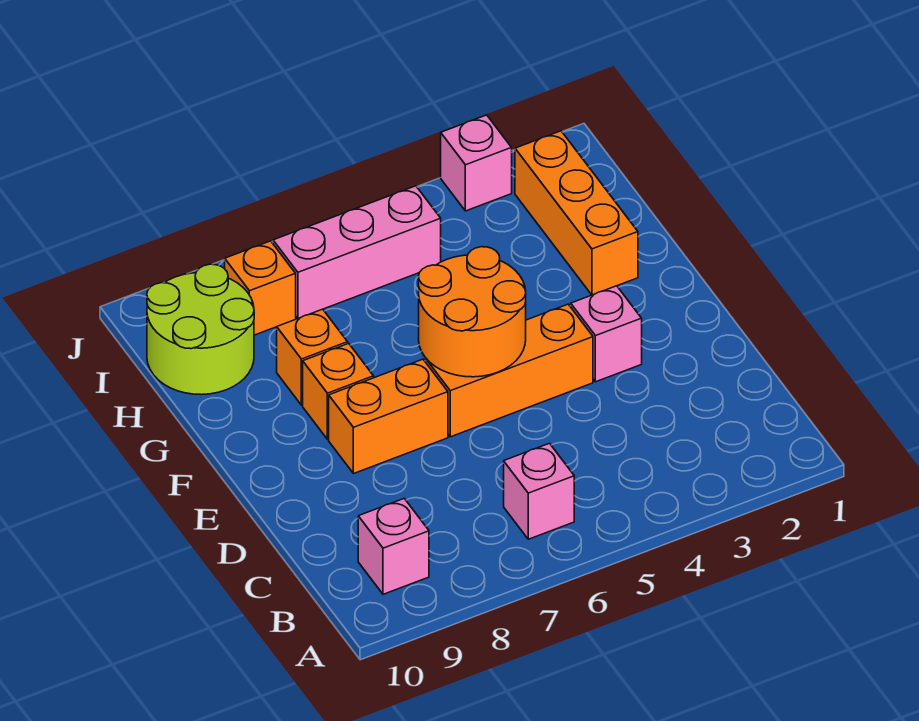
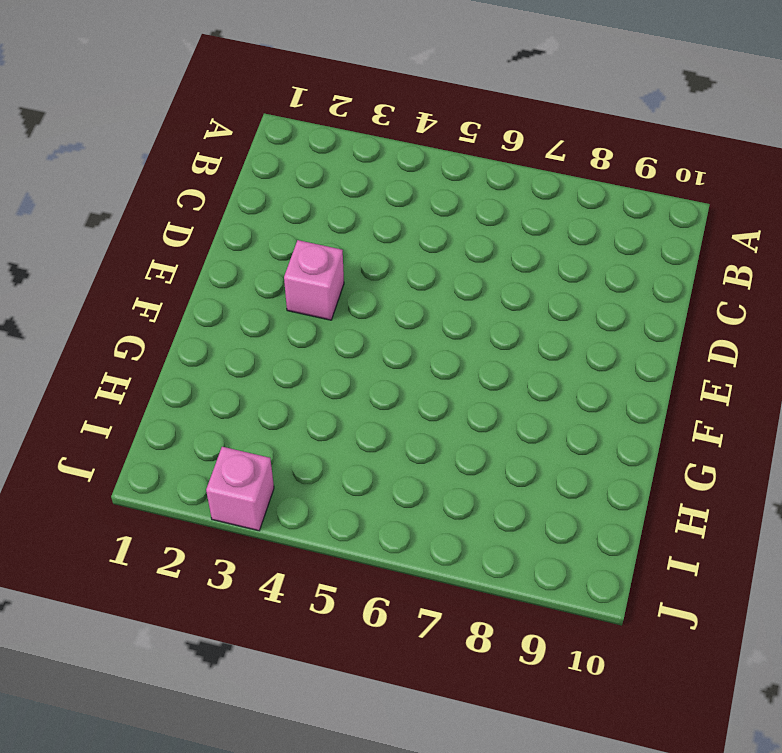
none -> pink brick B6 level 1
none -> pink brick B9 level 1
none -> orange brick E4:E6 level 1

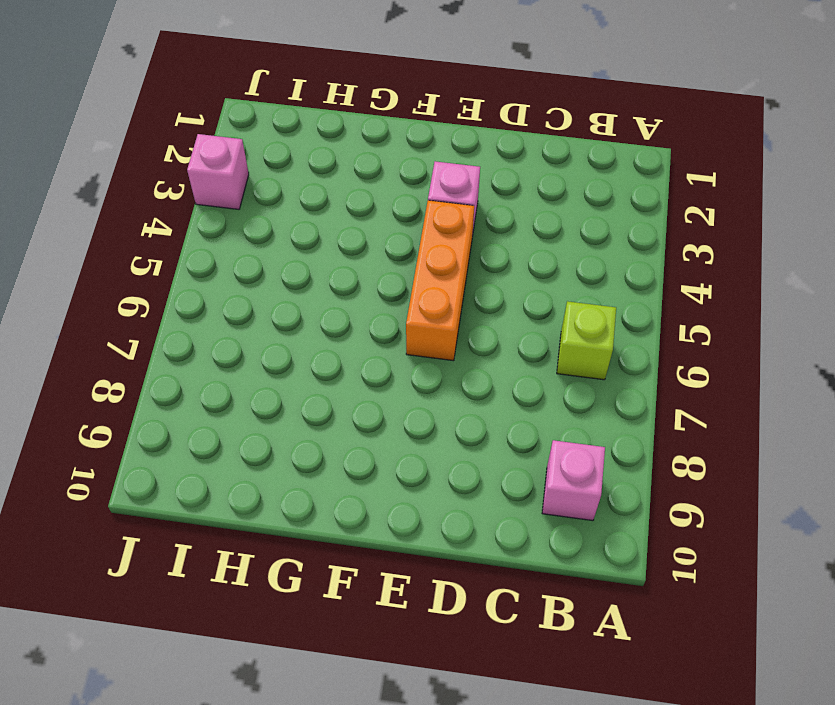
lime brick B6 level 1 -> pink brick B6 level 1
none -> orange brick E7:E8 level 1
none -> orange brick F8 level 1
none -> orange brick G2:I2 level 1

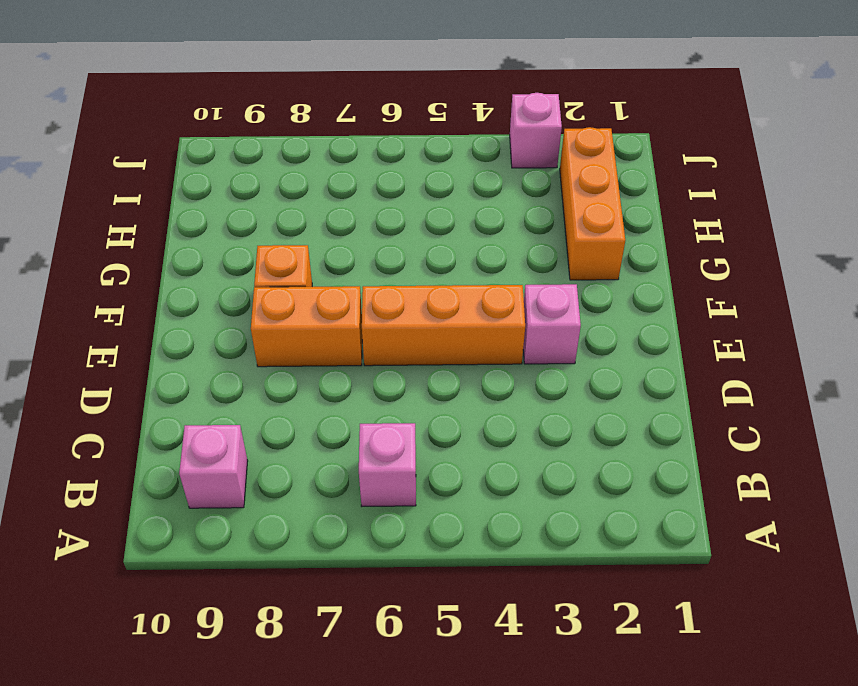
none -> orange brick G8 level 1
none -> lime round brick H9:I10 level 1
none -> pink brick I5:I7 level 1

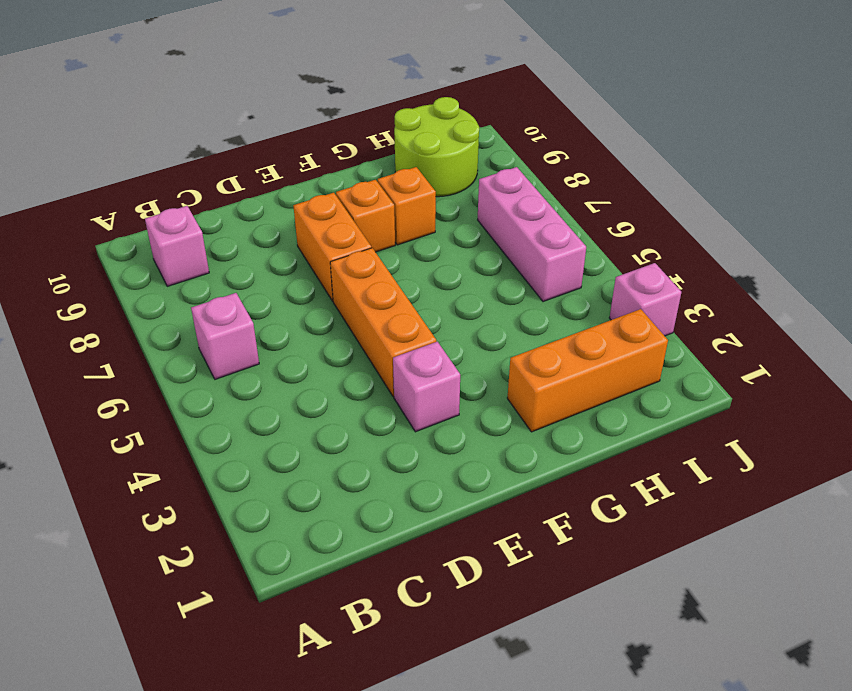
none -> orange brick I8 level 1
none -> orange round brick E5:F6 level 2

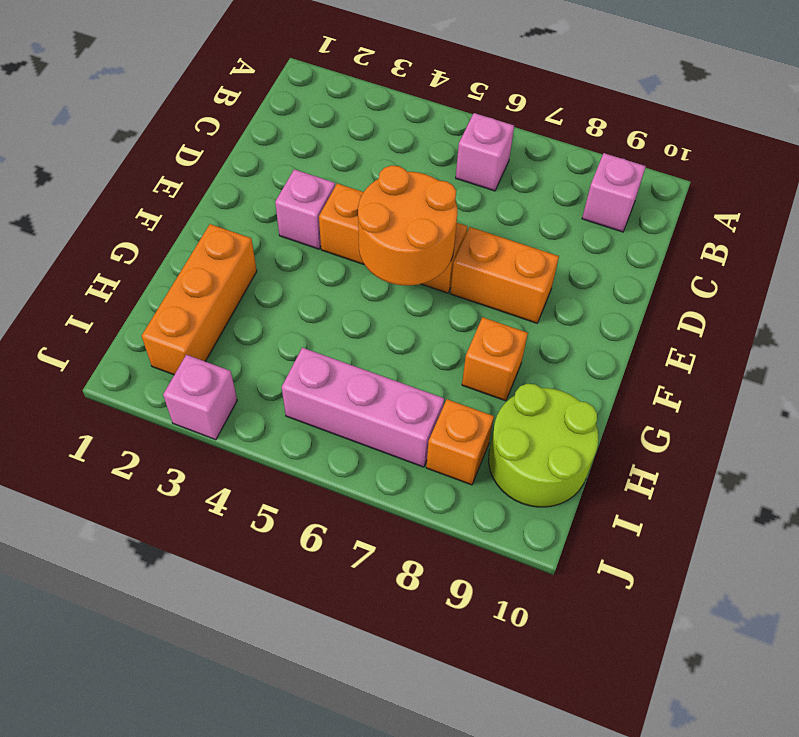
none -> orange brick F8 level 1

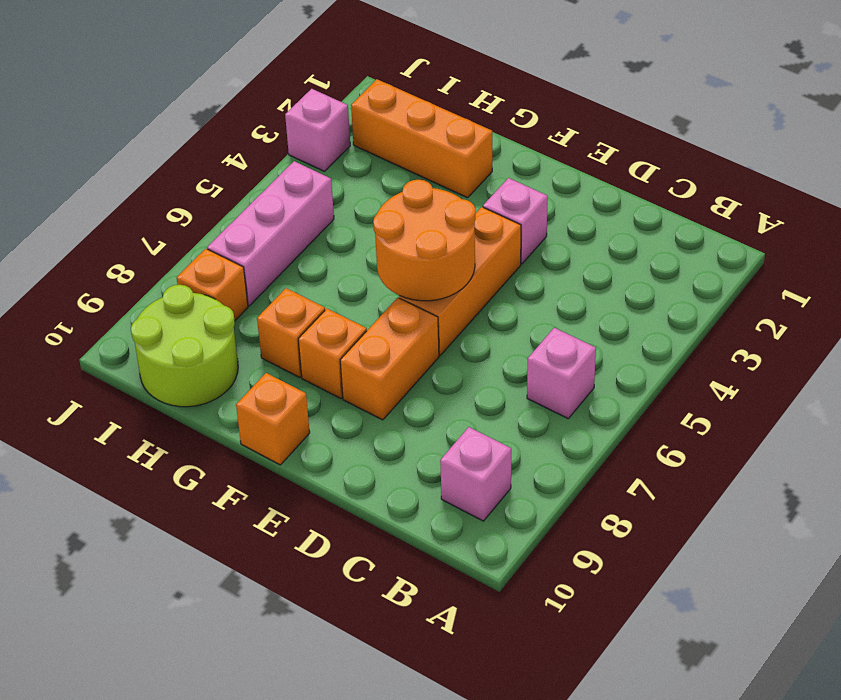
orange brick F10 level 1 -> none

